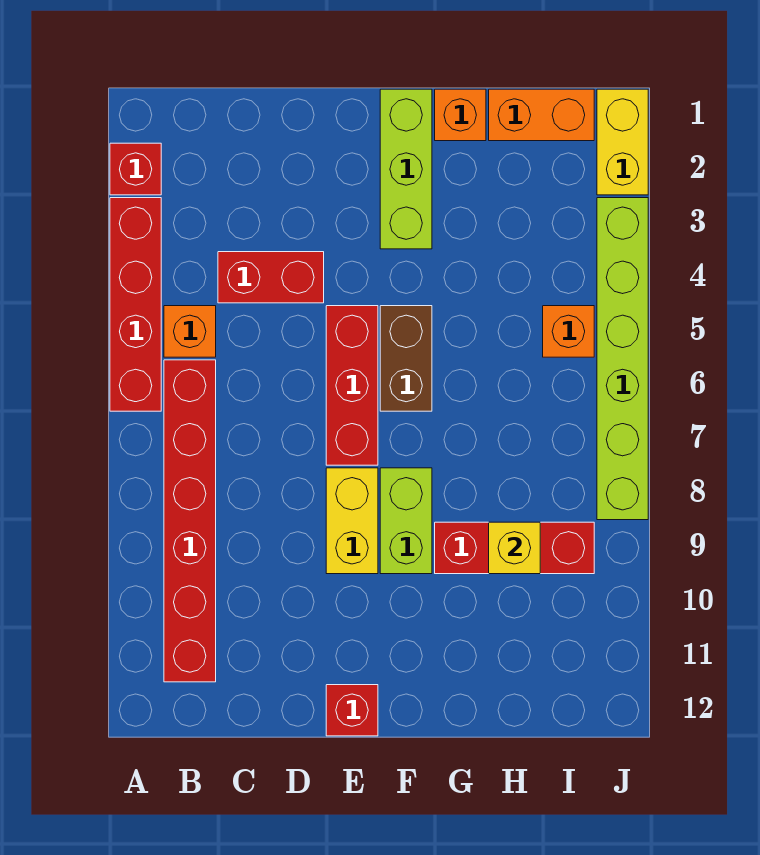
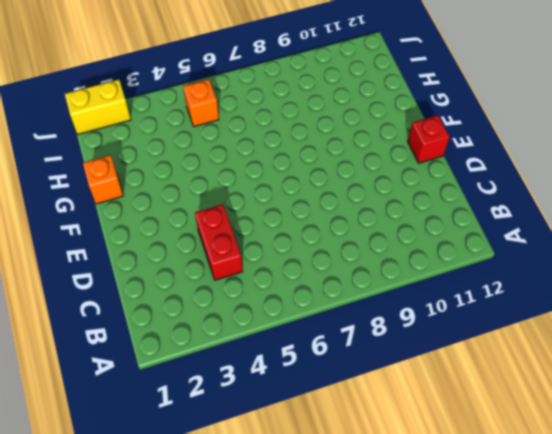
none -> red brick A2 level 1
none -> red brick A3:A6 level 1
none -> orange brick B5 level 1

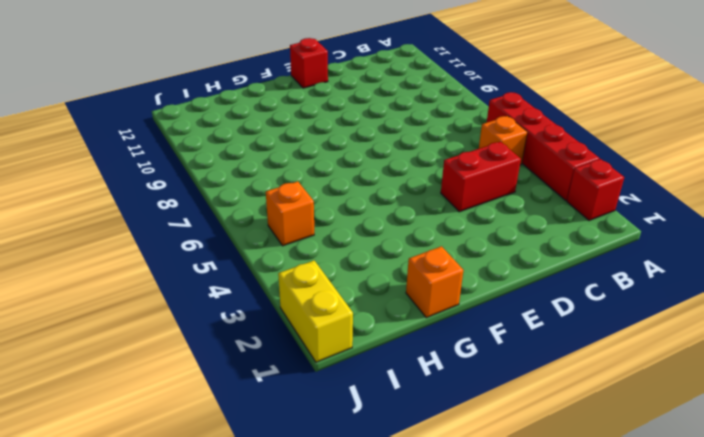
none -> red brick B6:B11 level 1
none -> red brick E5:E7 level 1
none -> yellow brick E8:E9 level 1

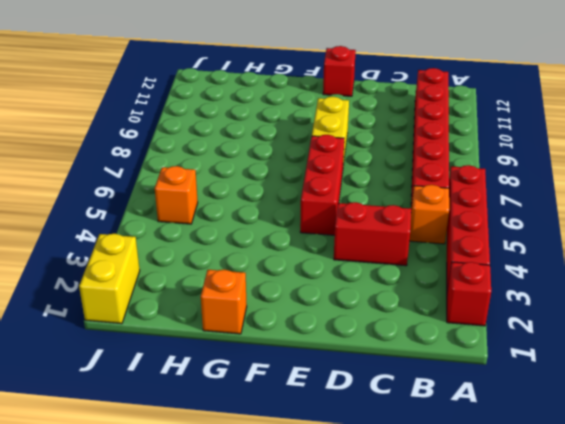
none -> lime brick F1:F3 level 1
none -> brown brick F5:F6 level 1
none -> lime brick F8:F9 level 1

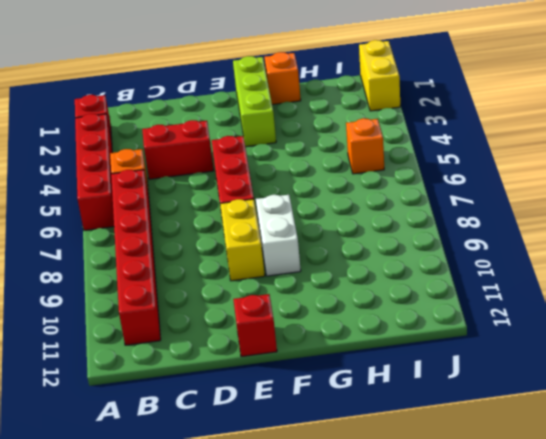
white brick F8:F9 level 1 -> lime brick F8:F9 level 1
none -> brown brick F5:F6 level 1
none -> red brick G9:I9 level 1
none -> orange brick H1:I1 level 1

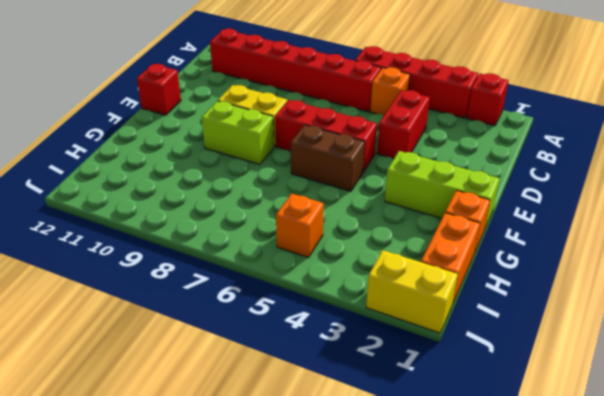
none -> red brick G9:I9 level 1
none -> lime brick J3:J8 level 1
none -> yellow brick H9 level 2

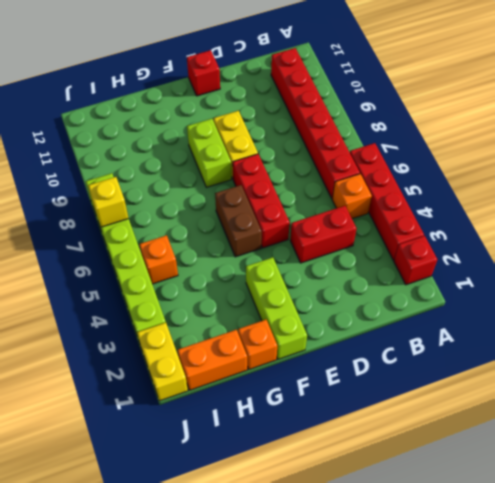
yellow brick J7 level 2 -> yellow brick H9 level 2
none -> red brick G9:I9 level 1

